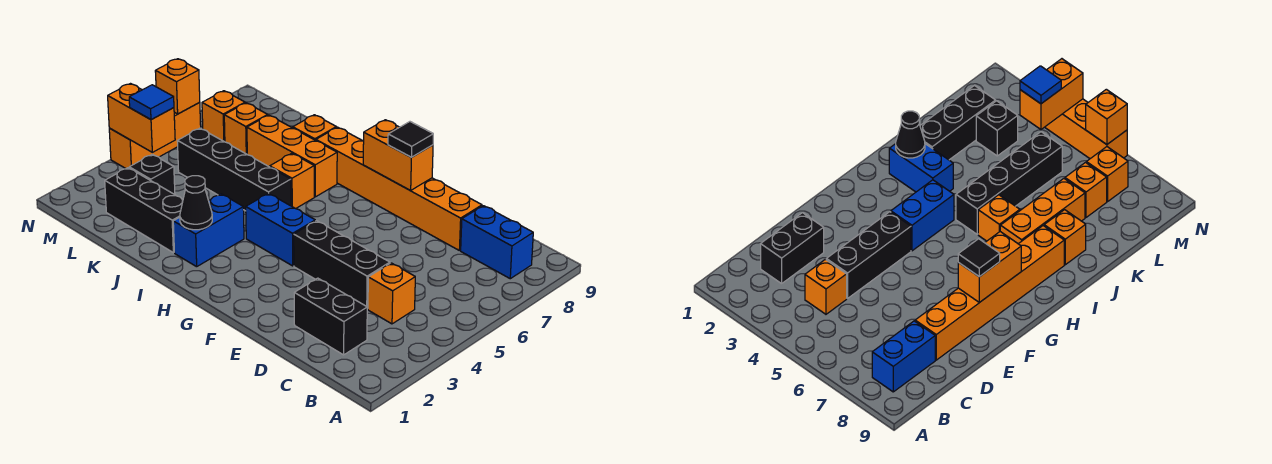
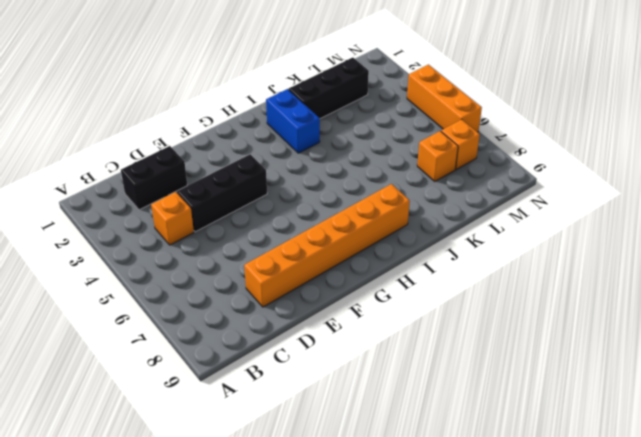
none -> blue brick B8:C8 level 1
none -> blue brick G4:H4 level 1
none -> black brick I5:L5 level 1

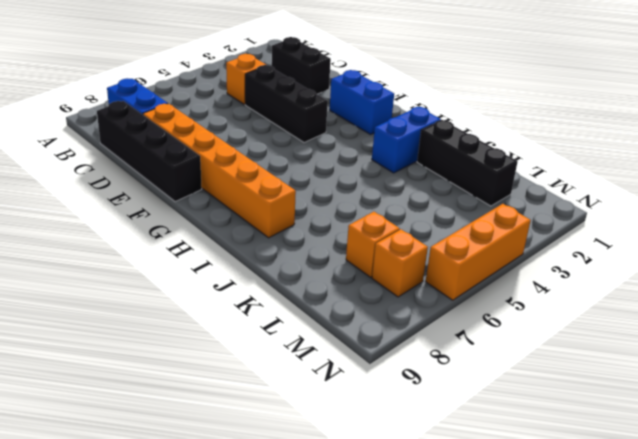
black brick C9:F9 level 1 -> black brick I5:L5 level 1
blue brick F2:G2 level 1 -> blue brick G4:H4 level 1
none -> orange brick I6 level 1
none -> orange brick I7:K7 level 1
none -> orange brick J8 level 1

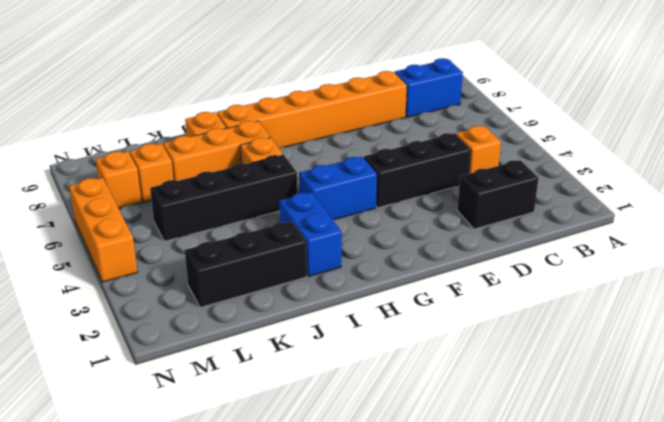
none -> black brick L3 level 1
none -> orange brick F8:G8 level 2
none -> black cone I2 level 2

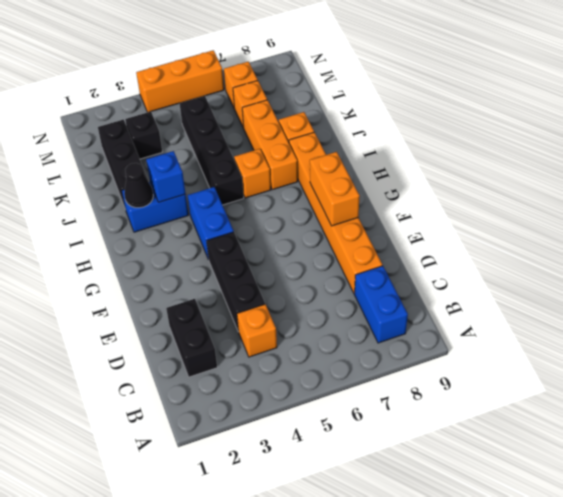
blue brick I3 level 2 -> none
none -> orange brick M4:N4 level 2
none -> orange brick N6 level 2
none -> black tile F8 level 3

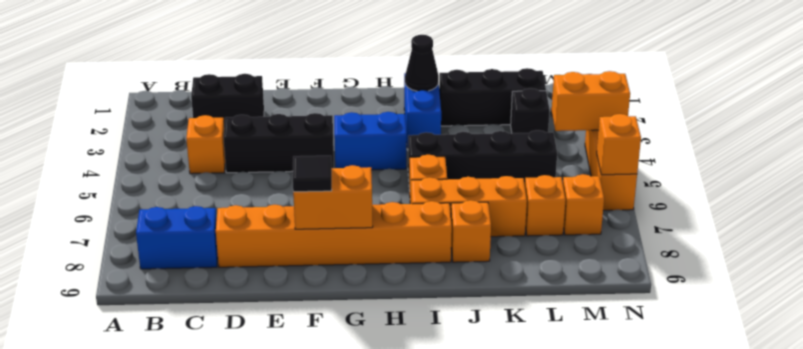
none -> blue tile M4 level 3

